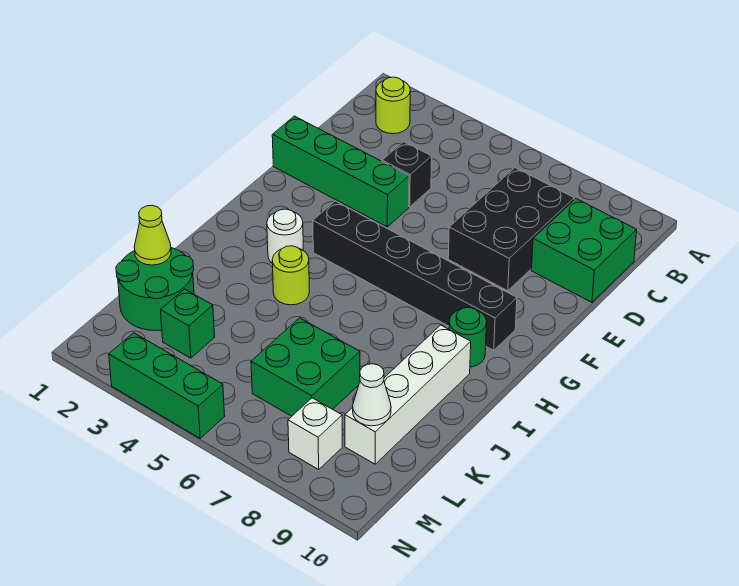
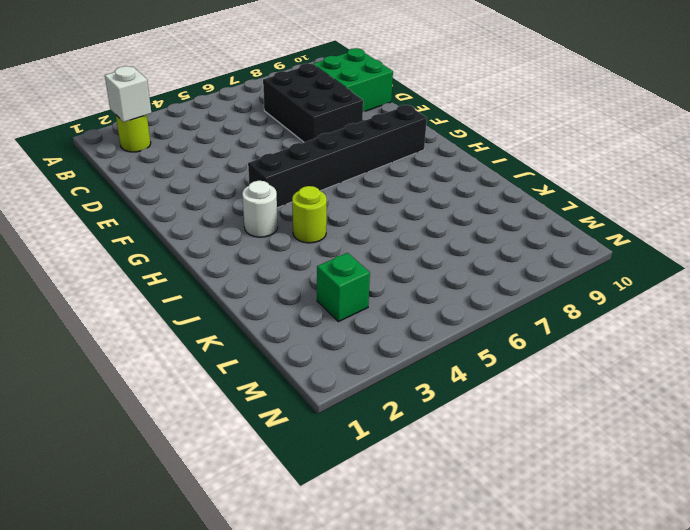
white brick B2 level 2 -> white brick M8 level 1
none -> black brick D4 level 1
none -> green brick E1:E4 level 1
none -> green round brick H9 level 1

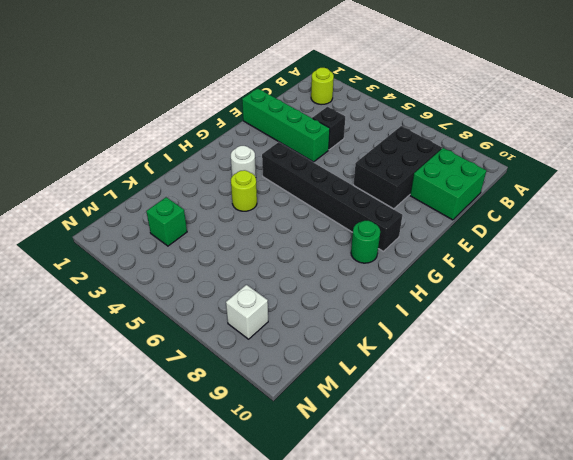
none -> white brick I9:L9 level 1
none -> green round brick K1:L2 level 1
none -> green brick K6:L7 level 1

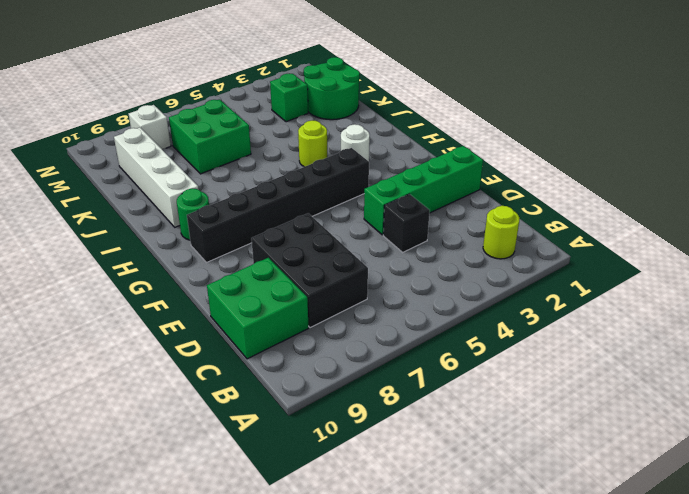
none -> green brick N3:N5 level 1
none -> lime cone K1 level 2
none -> white cone L9 level 2

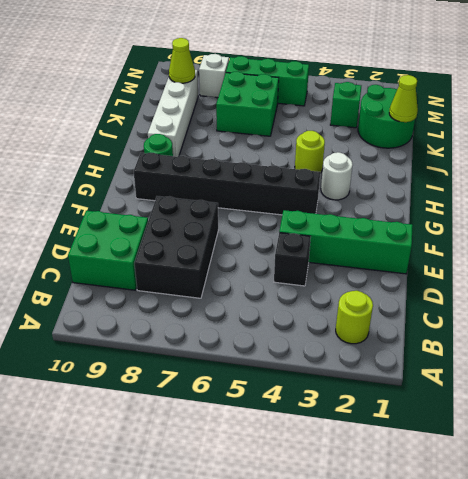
lime cone L9 level 2 -> white cone L9 level 2
green brick M5:M7 level 1 -> green brick N3:N5 level 1

